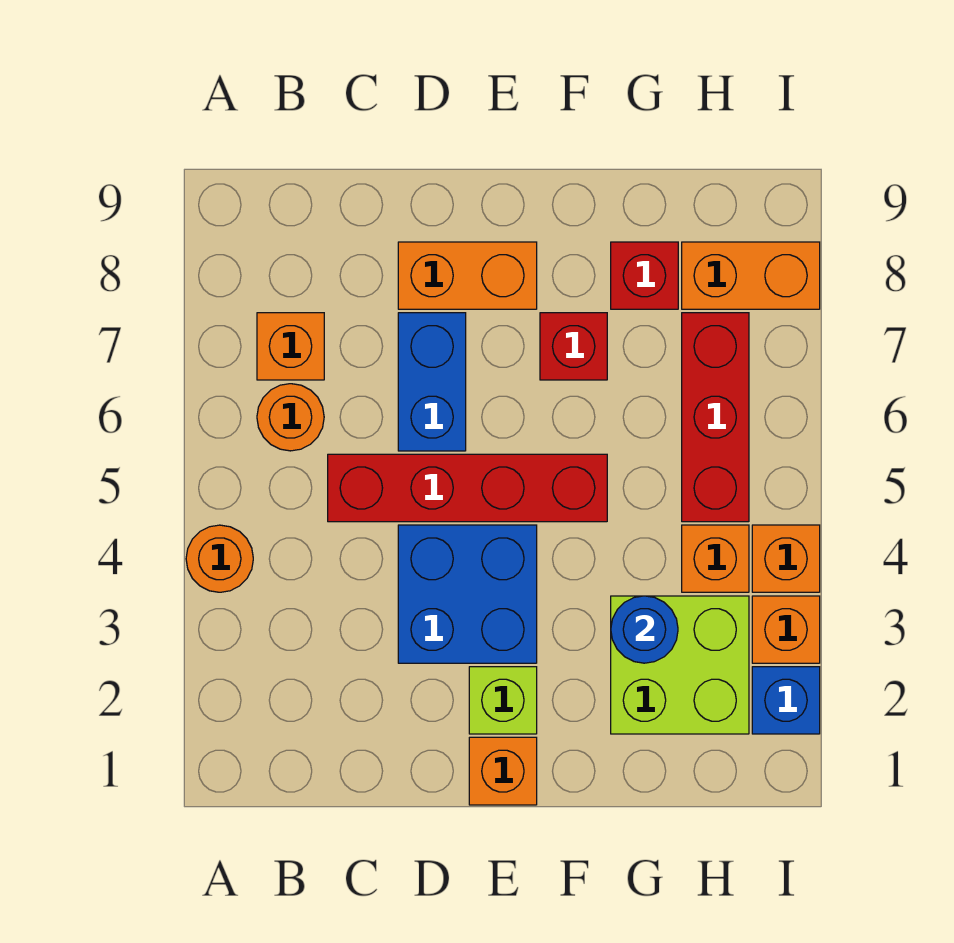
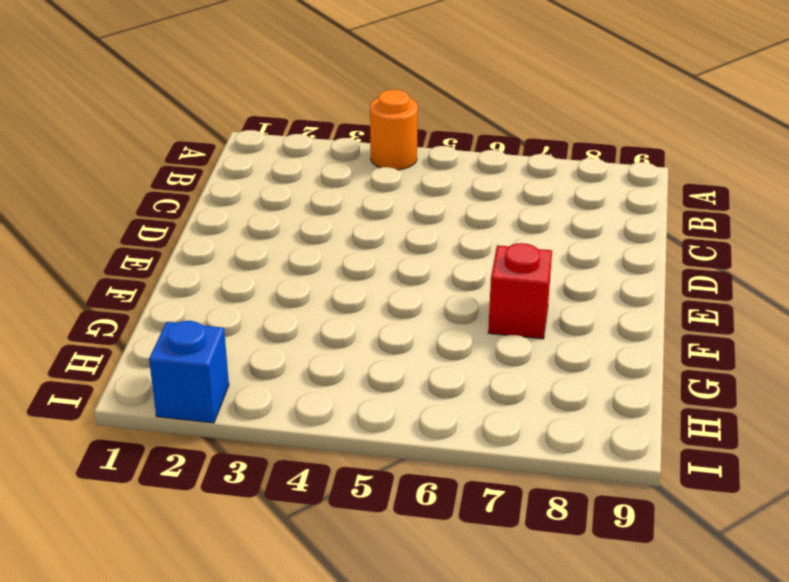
none -> orange round brick B6 level 1
none -> orange brick B7 level 1
none -> red brick C5:F5 level 1

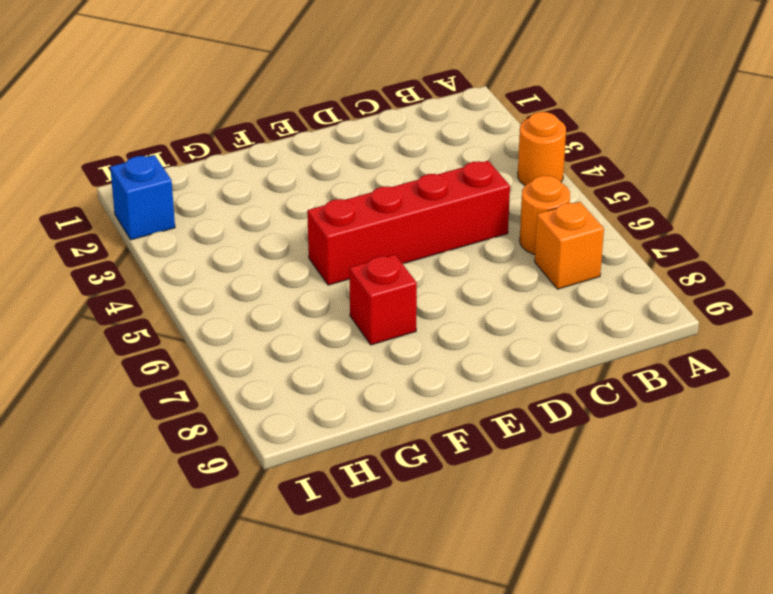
none -> blue brick D3:E4 level 1
none -> blue brick D6:D7 level 1
none -> orange brick D8:E8 level 1

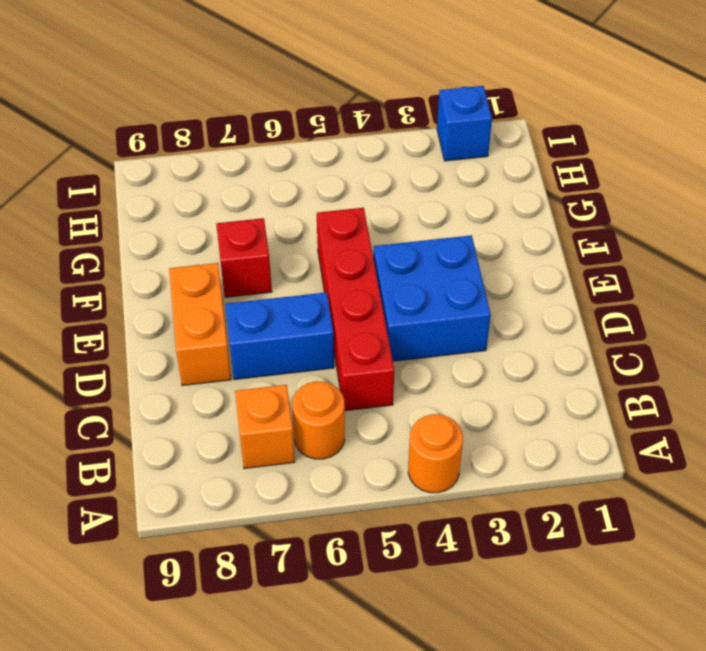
none -> orange brick E1 level 1
none -> lime brick E2 level 1
none -> lime brick G2:H3 level 1

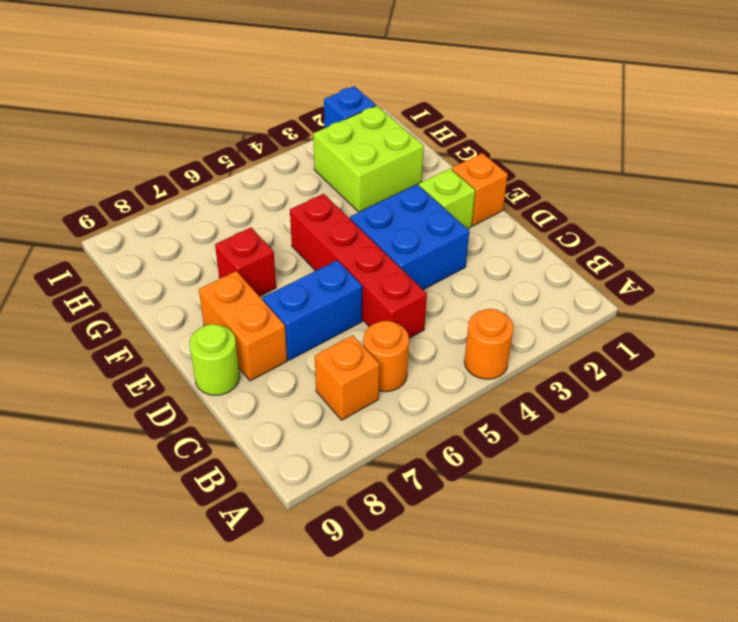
lime round brick D9 level 1 -> none
none -> red brick G8 level 1
none -> orange brick H4 level 1
none -> red brick H5:H7 level 1

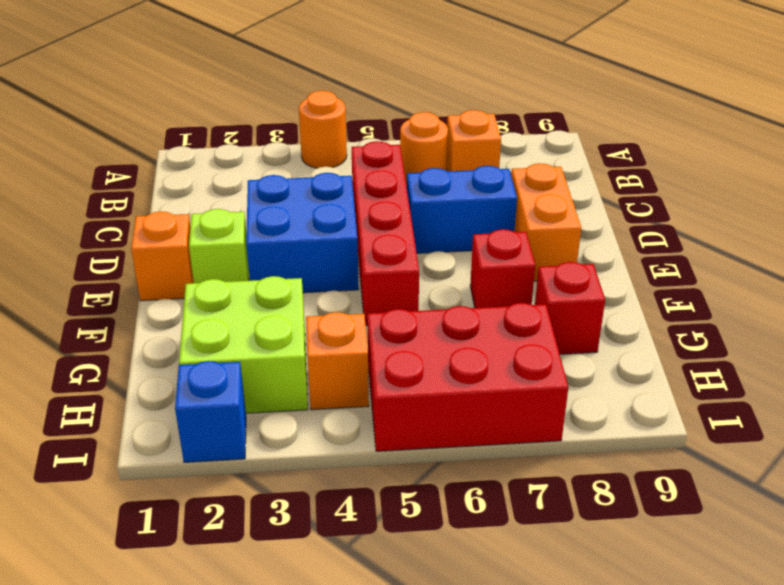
red brick H5:I7 level 1 -> red brick H5:H7 level 1
none -> orange brick H8:I8 level 1
none -> orange brick I3 level 1
none -> orange brick I4 level 1

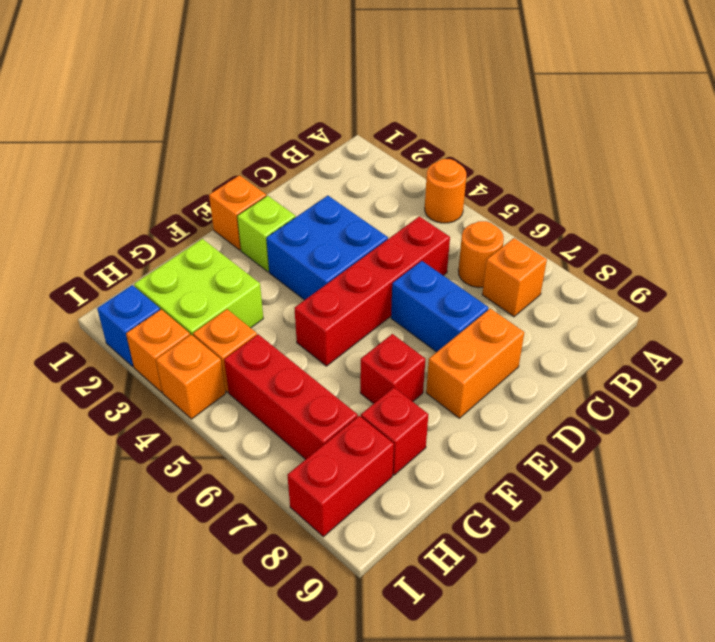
red brick H8:I8 level 1 -> orange brick H8:I8 level 1
none -> blue round brick G3 level 2

